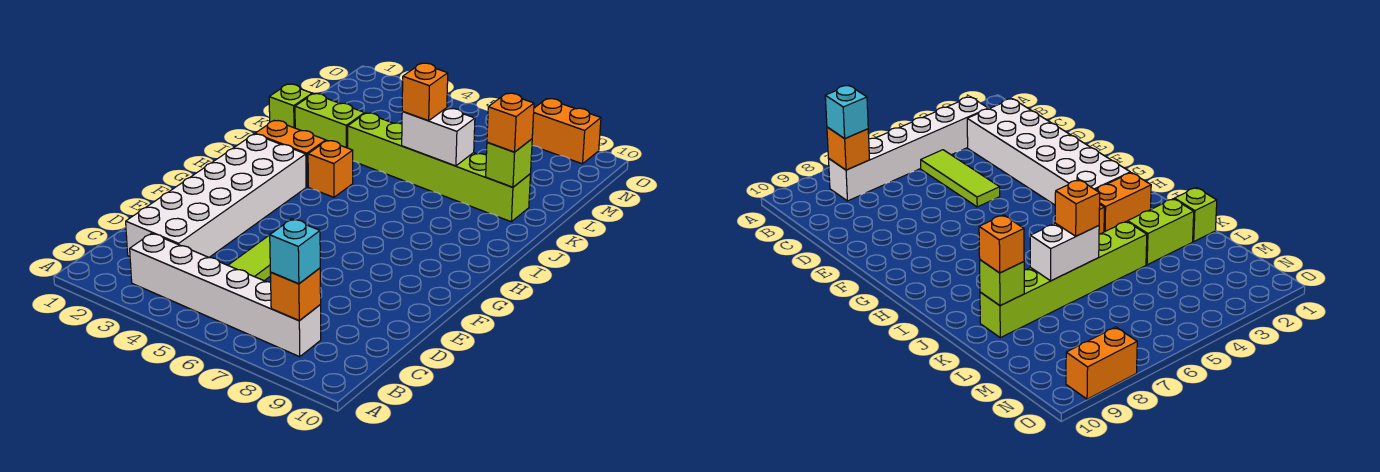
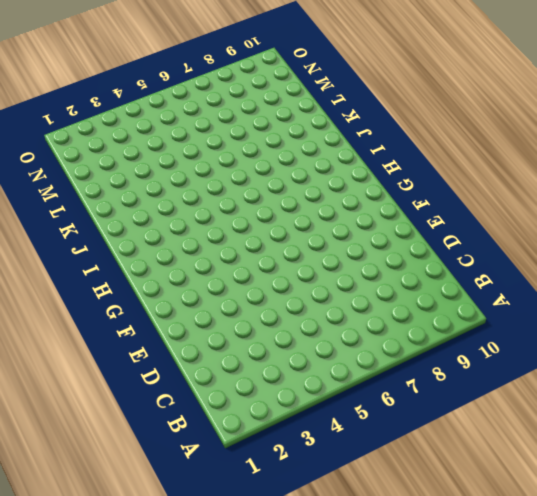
none -> white brick B3:B8 level 1
none -> white brick C2:H3 level 1
none -> lime tile C5:E5 level 1

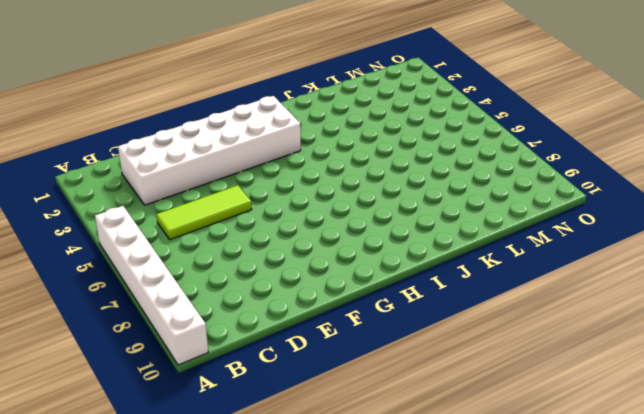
white brick A5:A10 level 1 -> white brick B3:B8 level 1
none -> orange brick I2:I3 level 1
none -> orange brick I4 level 1
none -> lime brick K1 level 1

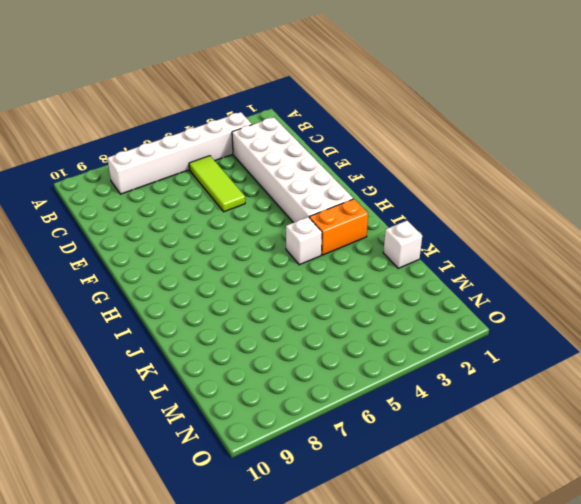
white brick I4 level 1 -> orange brick I4 level 1
white brick K1 level 1 -> lime brick K1 level 1
none -> lime brick K2:K3 level 1
none -> lime brick K4:K9 level 1
none -> orange brick O8:O9 level 1

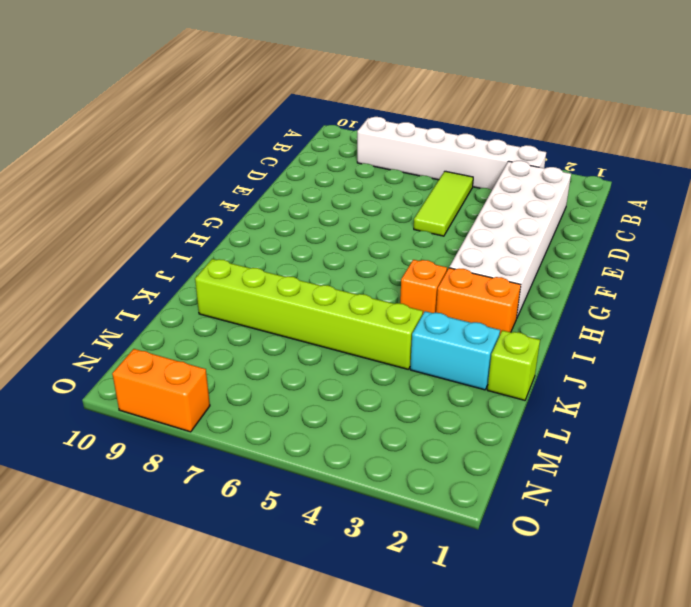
cyan brick K2:K3 level 1 -> lime brick K2:K3 level 1
none -> orange brick B8 level 2
none -> white brick K6:K7 level 2
none -> lime brick K9 level 2

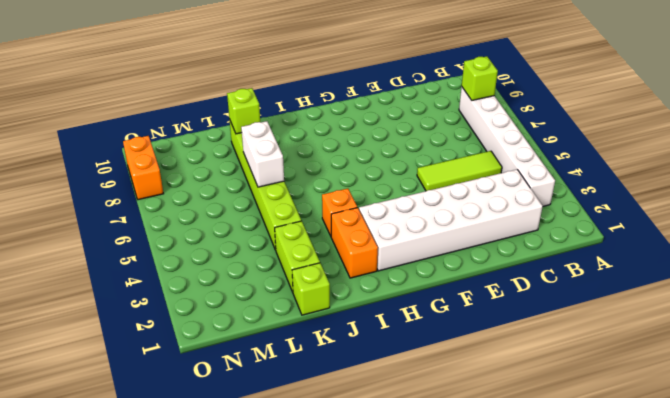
lime brick B8 level 2 -> orange brick B8 level 2
none -> cyan brick B8 level 3
none -> orange brick K6 level 3
none -> orange brick K9 level 3

